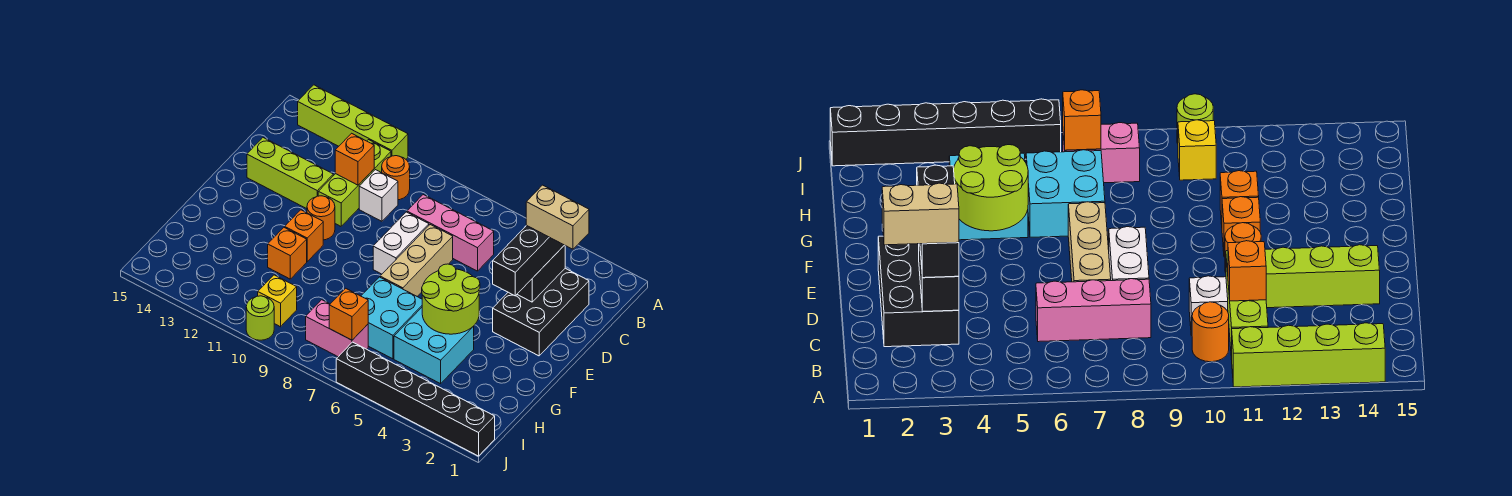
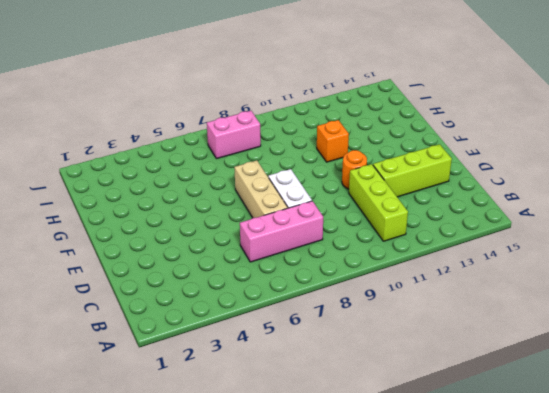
none -> lime brick A11:A14 level 1
none -> orange round brick B10 level 1
none -> black brick C2:E3 level 1

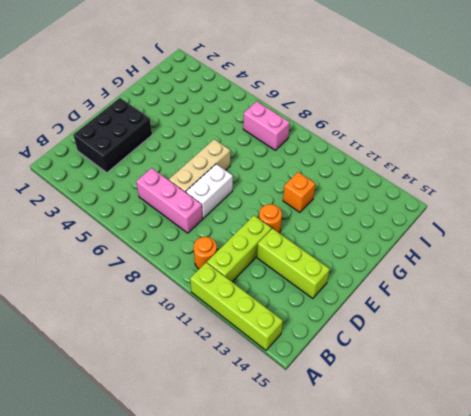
none -> white brick C10 level 1
none -> orange brick F11 level 1
none -> cyan brick G4:H5 level 1

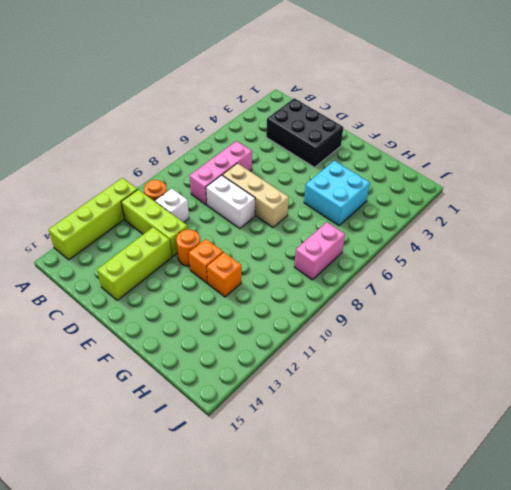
none -> cyan brick G6:H7 level 1
none -> yellow brick I10 level 1
none -> black brick J1:J6 level 1

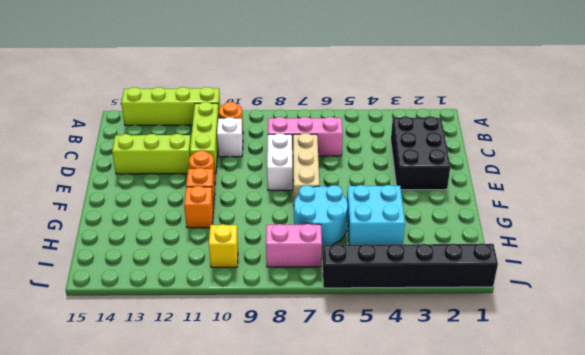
cyan round brick G6:H7 level 1 -> cyan brick G6:H7 level 1
none -> lime round brick J10 level 1
none -> black brick C3:D3 level 2
none -> orange brick C11 level 2

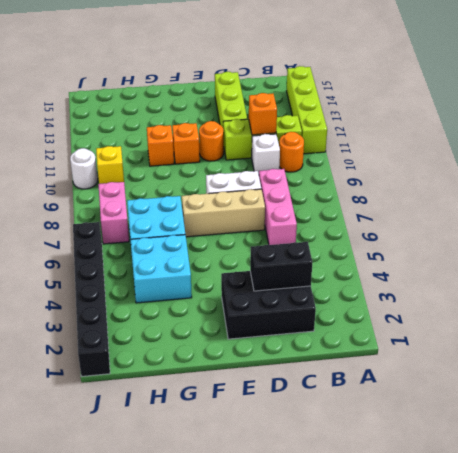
white round brick J10 level 1 -> lime round brick J10 level 1
none -> lime round brick F4:G5 level 2
none -> orange brick I7 level 2
none -> black brick C3:E3 level 3

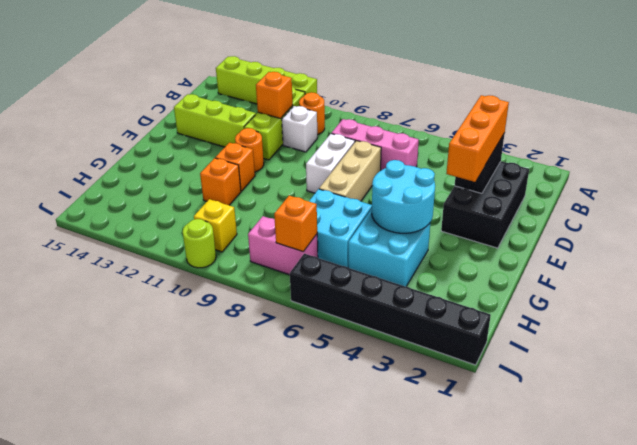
orange brick C3:E3 level 3 -> black brick C3:E3 level 3
cyan round brick F4:G5 level 2 -> lime round brick F4:G5 level 2
none -> tan brick C2:C3 level 4

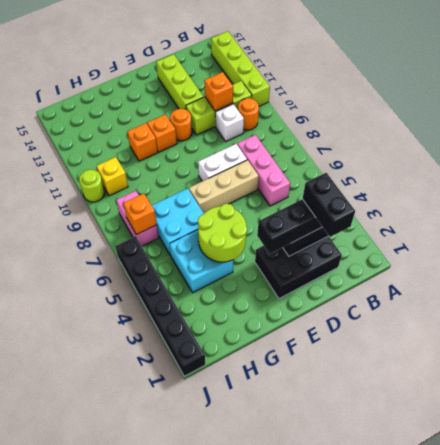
black brick C2:C3 level 4 -> tan brick C2:C3 level 4

